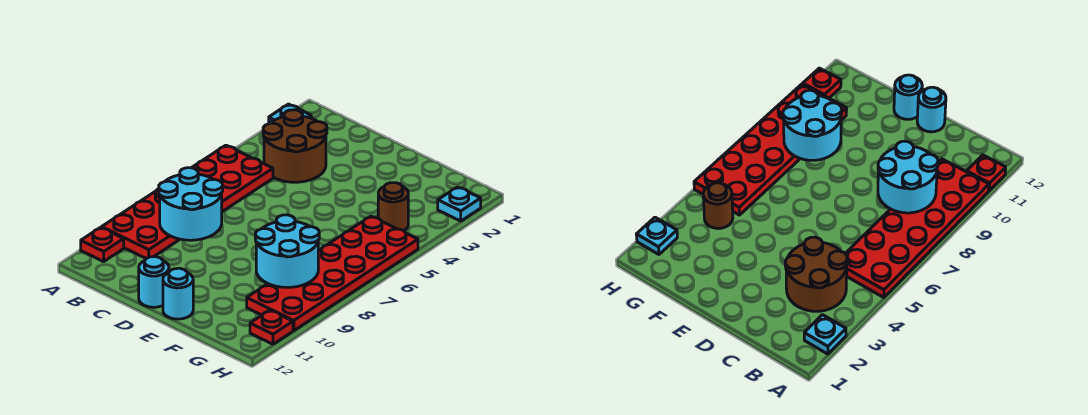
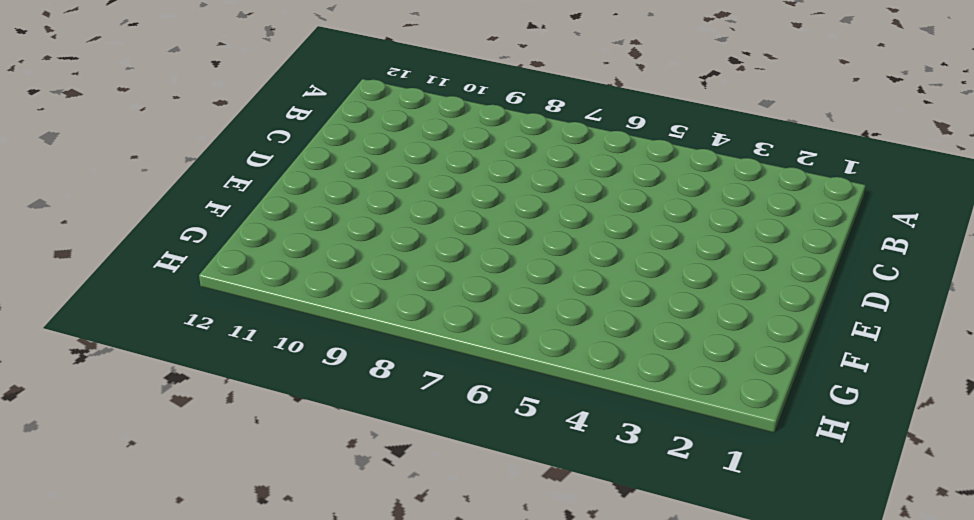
none -> cyan plate A2 level 1
none -> red plate A5:B10 level 1
none -> red plate A11 level 1

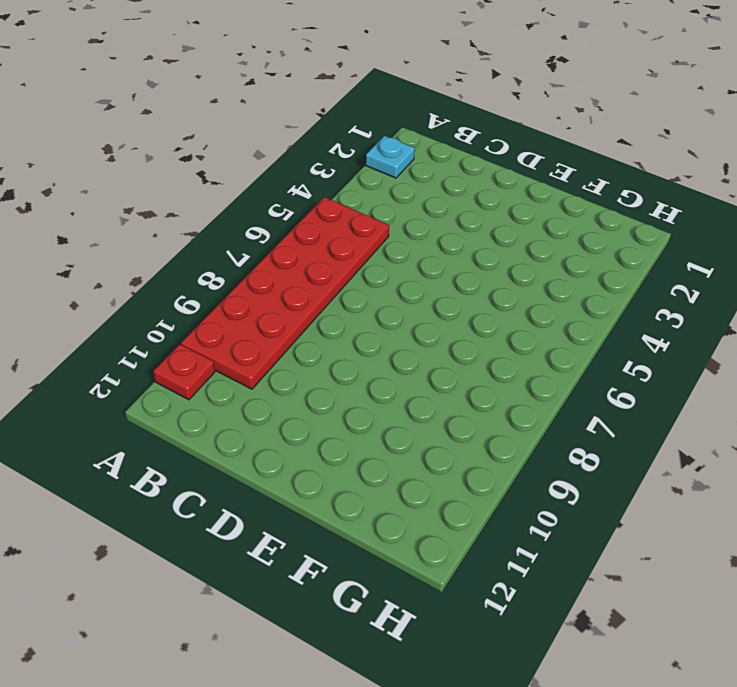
none -> brown round brick B3:C4 level 1
none -> cyan round brick D12 level 1
none -> cyan round brick E12 level 1

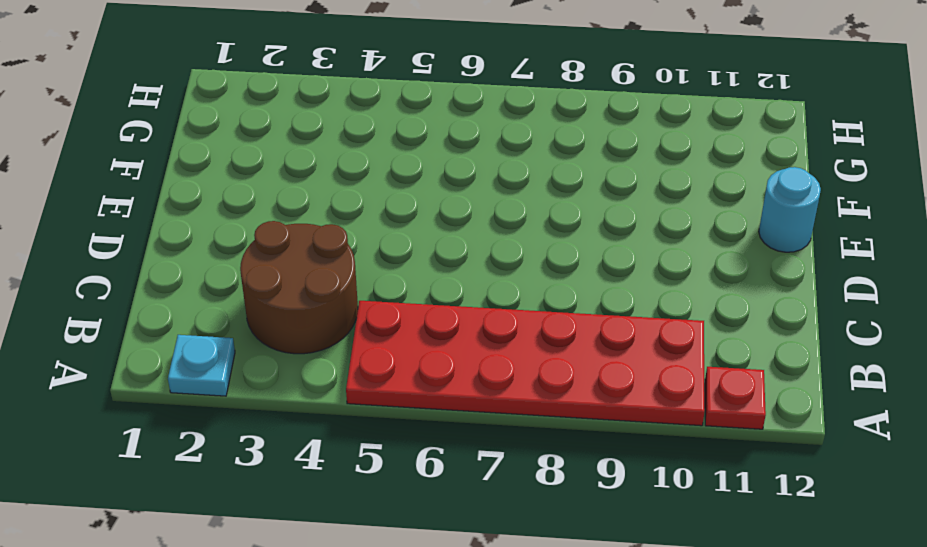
none -> cyan round brick D12 level 1
none -> brown round brick G4 level 1
none -> red plate G5:H10 level 1

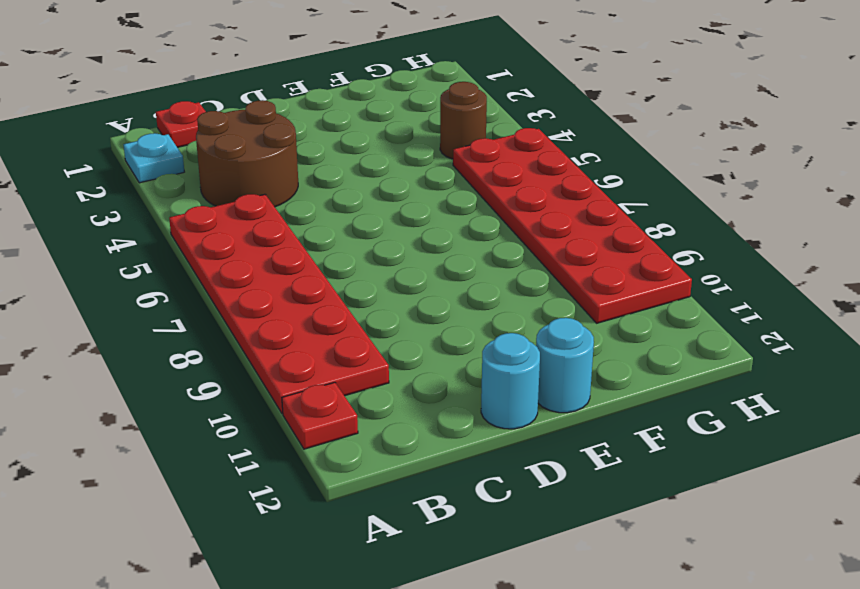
red plate B1 level 1 -> red plate H11 level 1
none -> cyan plate H2 level 1
none -> cyan round brick B8:C9 level 2
none -> cyan round brick F8:G9 level 2

